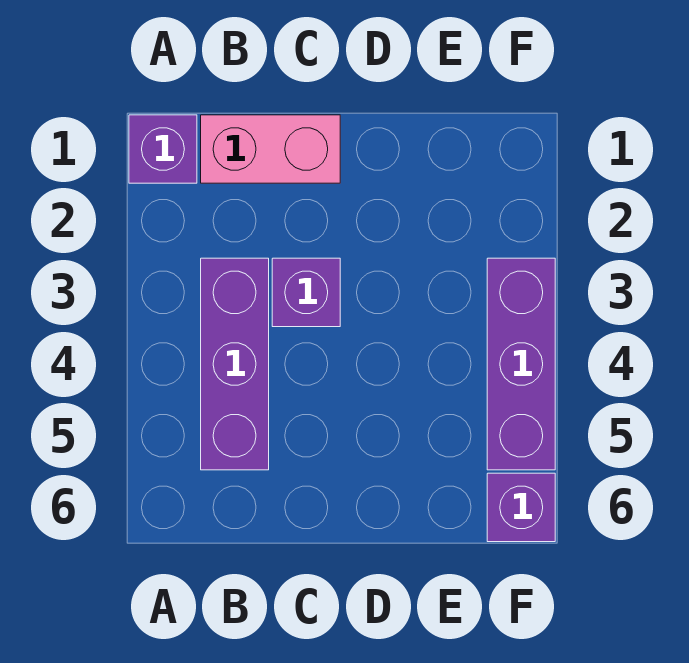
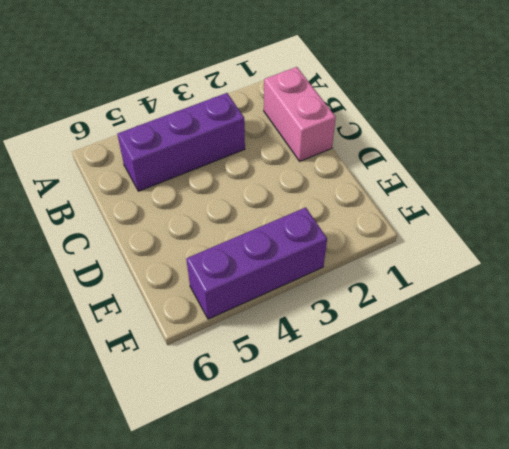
none -> purple brick A1 level 1
none -> purple brick C3 level 1

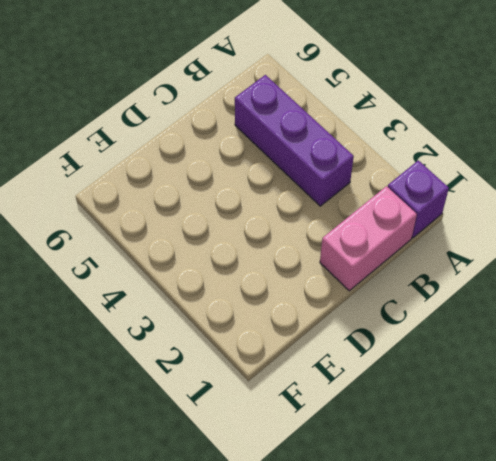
none -> purple brick C3 level 1
none -> purple brick F3:F5 level 1

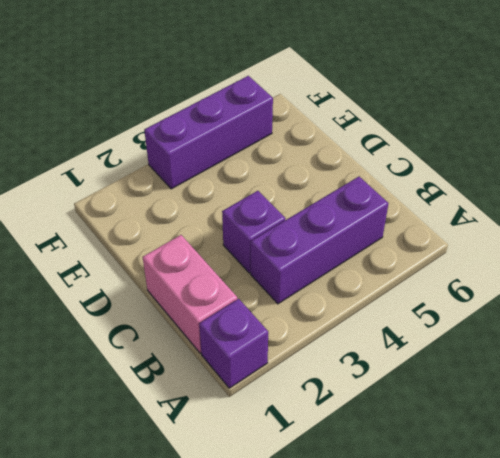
none -> purple brick F6 level 1

